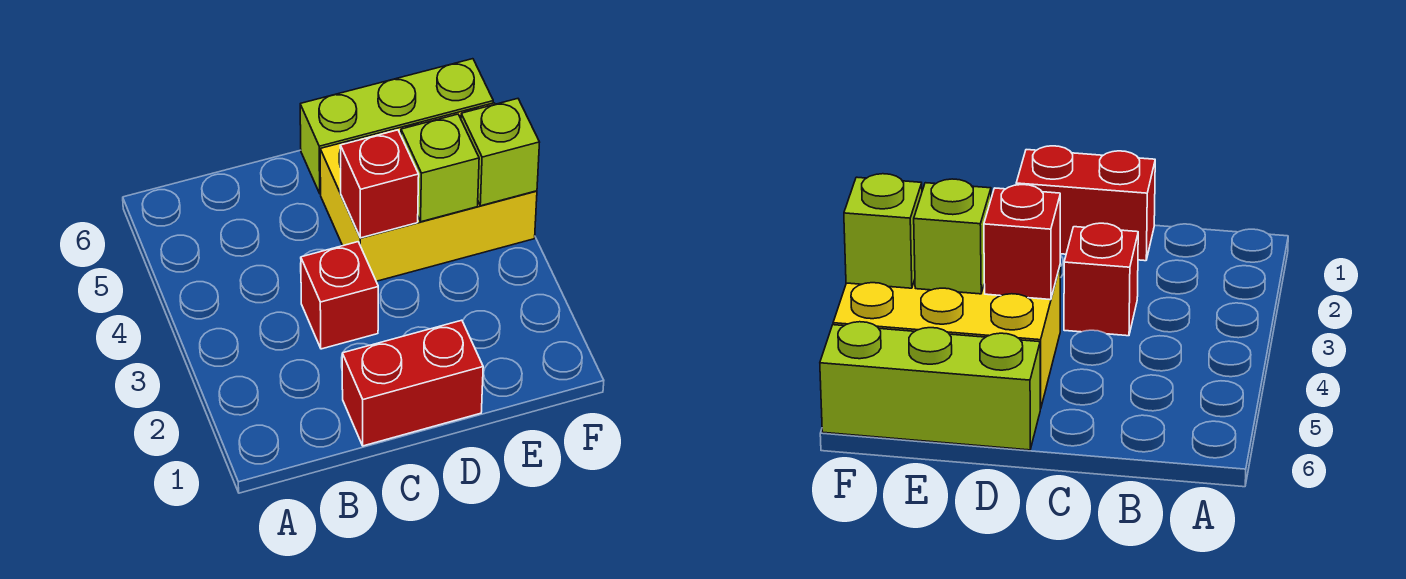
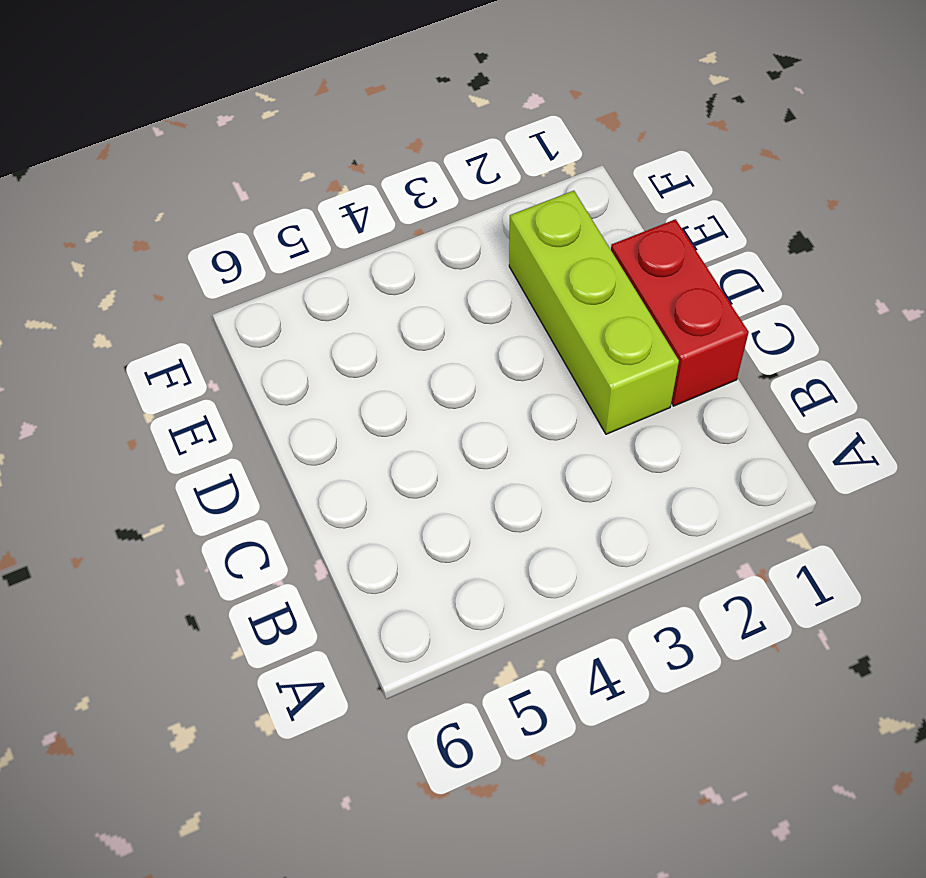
lime brick C2:E2 level 1 -> lime brick D6:F6 level 1
none -> red brick C3 level 1
none -> yellow brick D4:F5 level 1

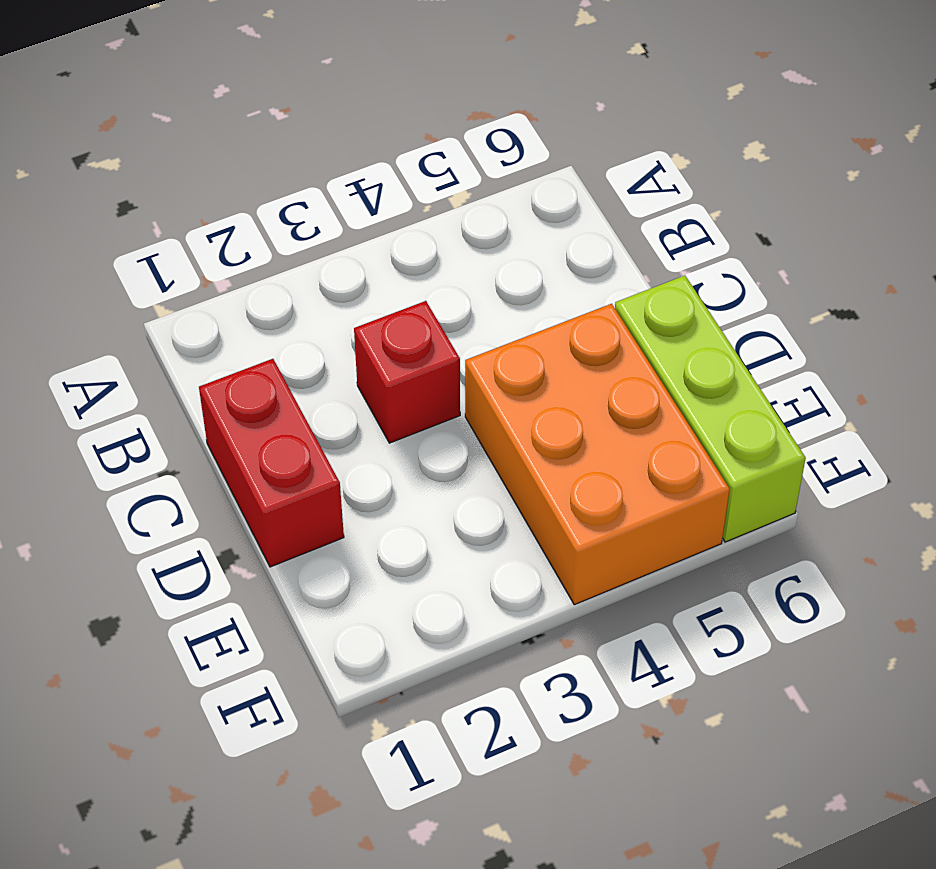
orange brick D4:F5 level 1 -> yellow brick D4:F5 level 1
none -> red brick D4 level 2
none -> lime brick E4 level 2

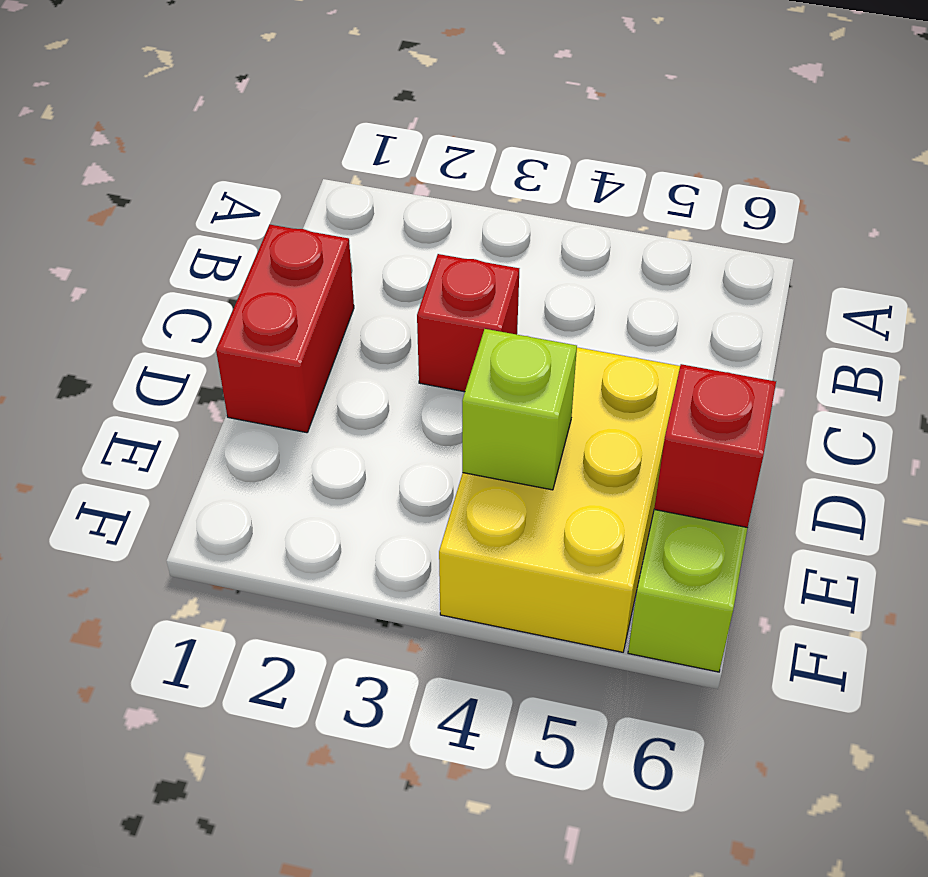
red brick E6 level 2 -> red brick D4 level 2
none -> lime brick F4 level 2

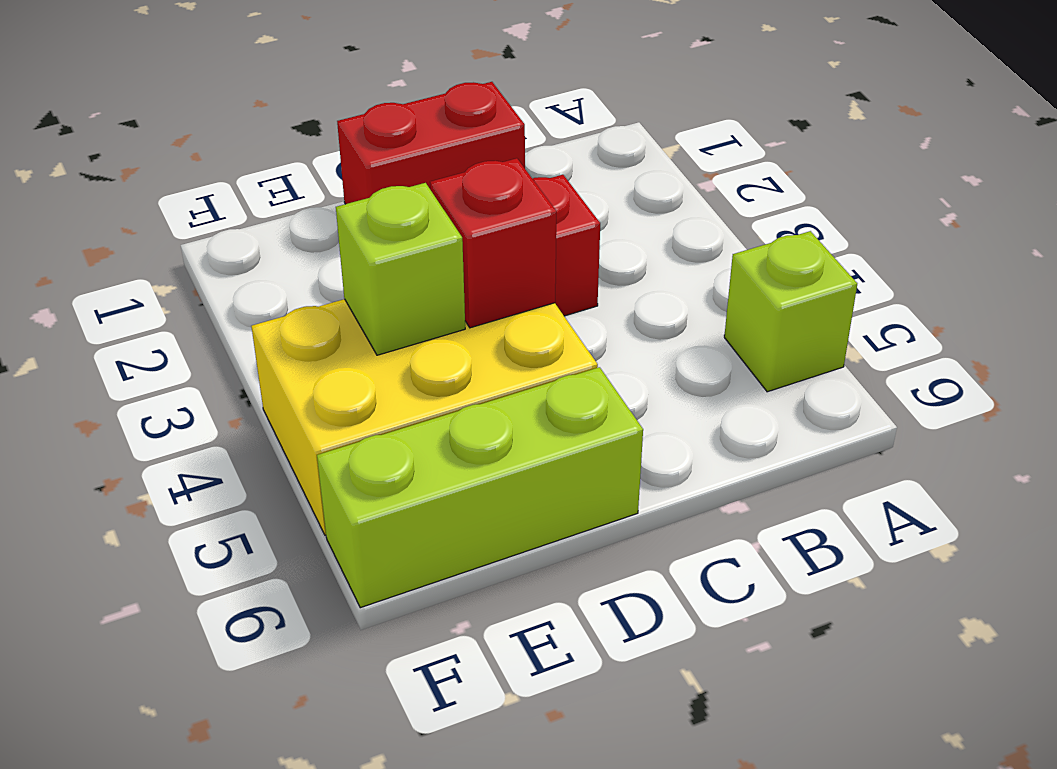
lime brick A5 level 1 -> lime brick F4 level 2

